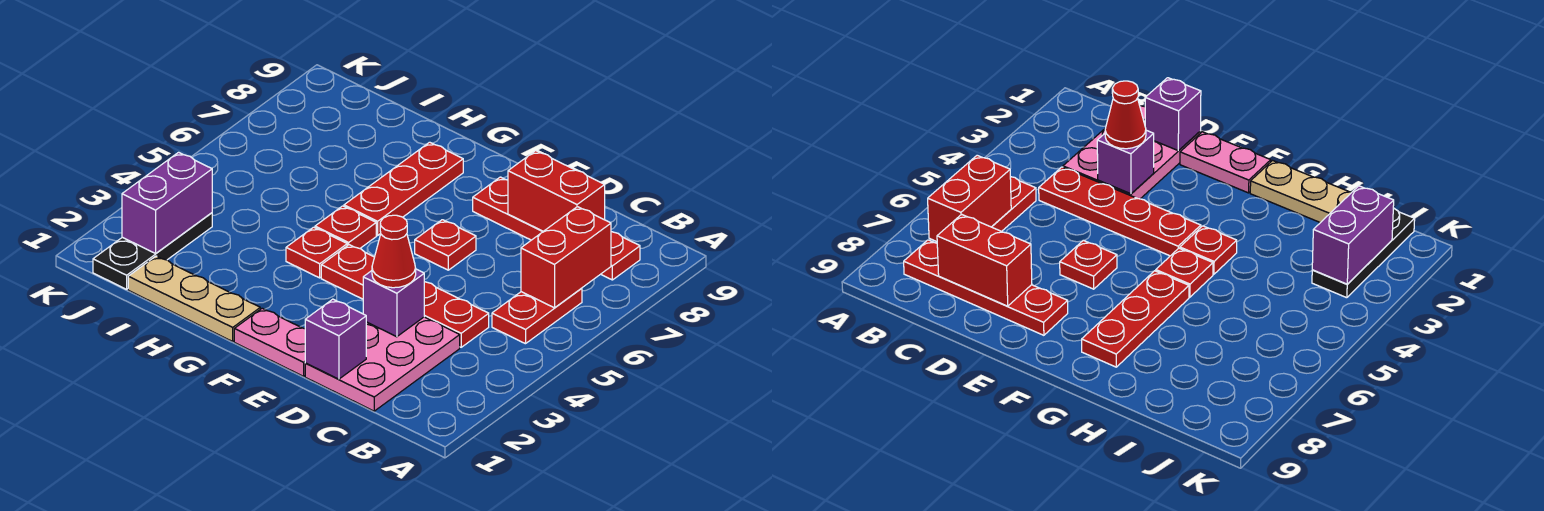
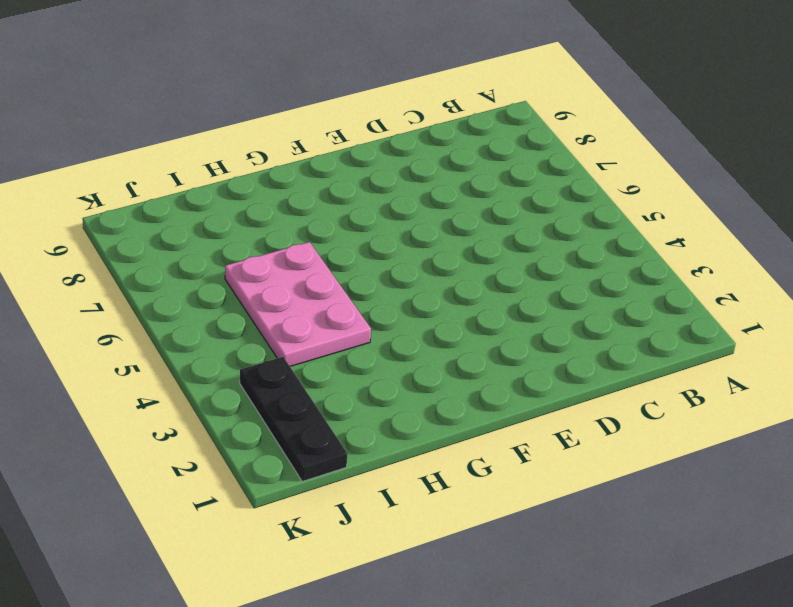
pink plate H4:I6 level 1 -> pink plate C1:D3 level 1
none -> red plate B5:B6 level 1
none -> red plate B8:E8 level 1
none -> red plate C4:F4 level 1

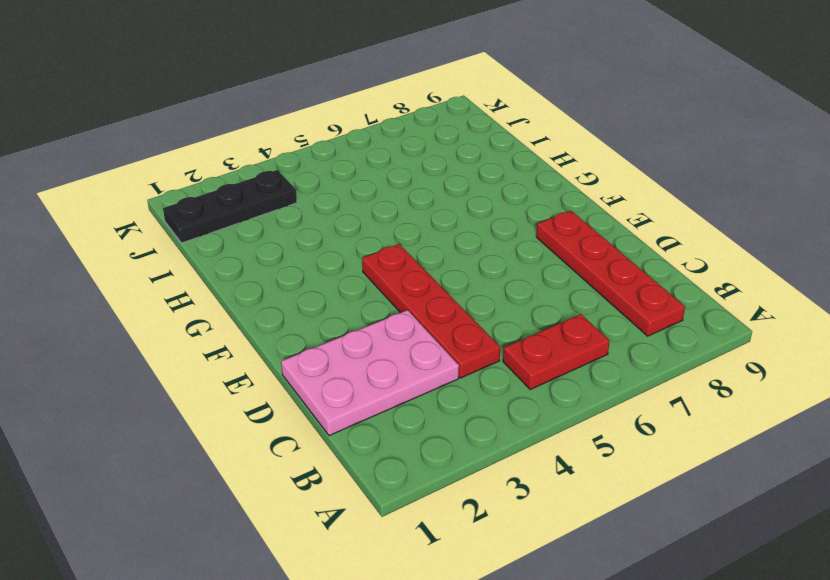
none -> pink plate E1:F1 level 1
none -> red plate E6 level 1
none -> tan plate G1:I1 level 1

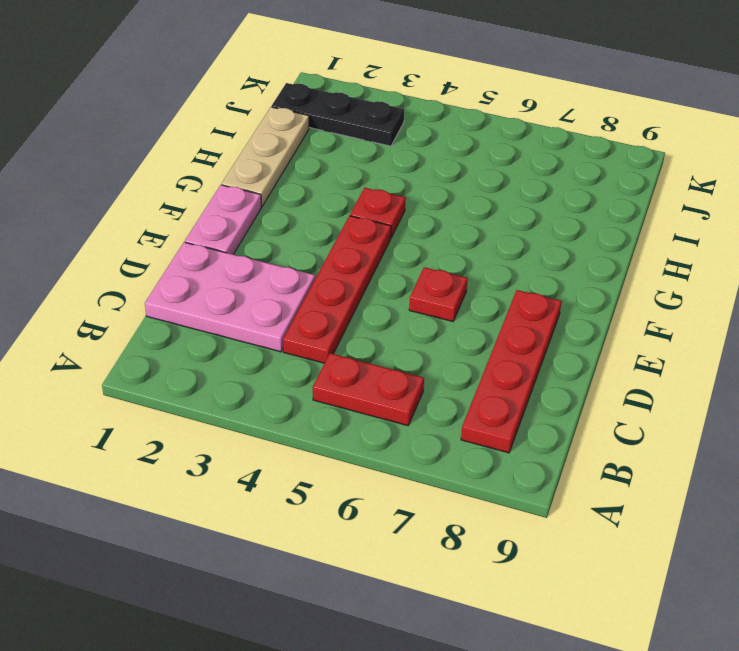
none -> red plate G5 level 1
none -> red plate G6:G8 level 1
none -> red brick B6:B7 level 2

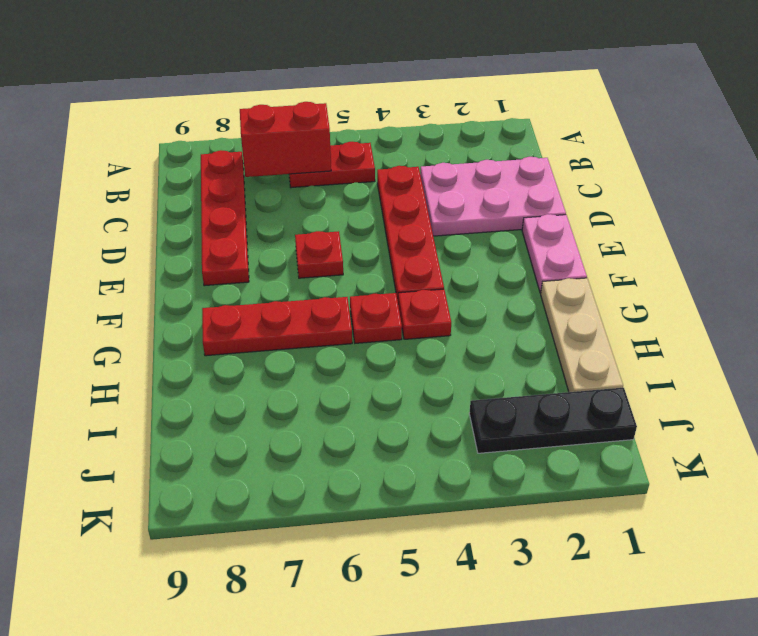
none -> red brick C8:D8 level 2
none -> purple brick D1 level 2
none -> purple brick D3 level 2

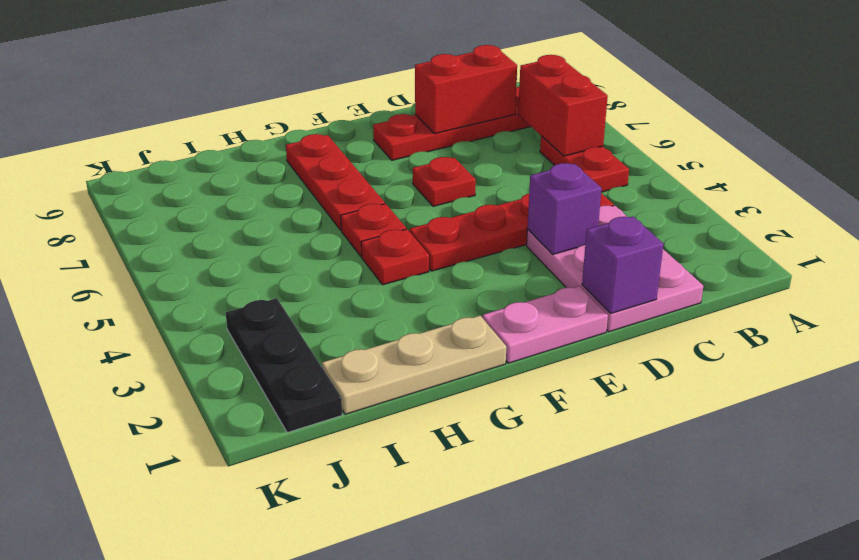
none -> purple brick J2:J3 level 2
none -> red cone D3 level 3

